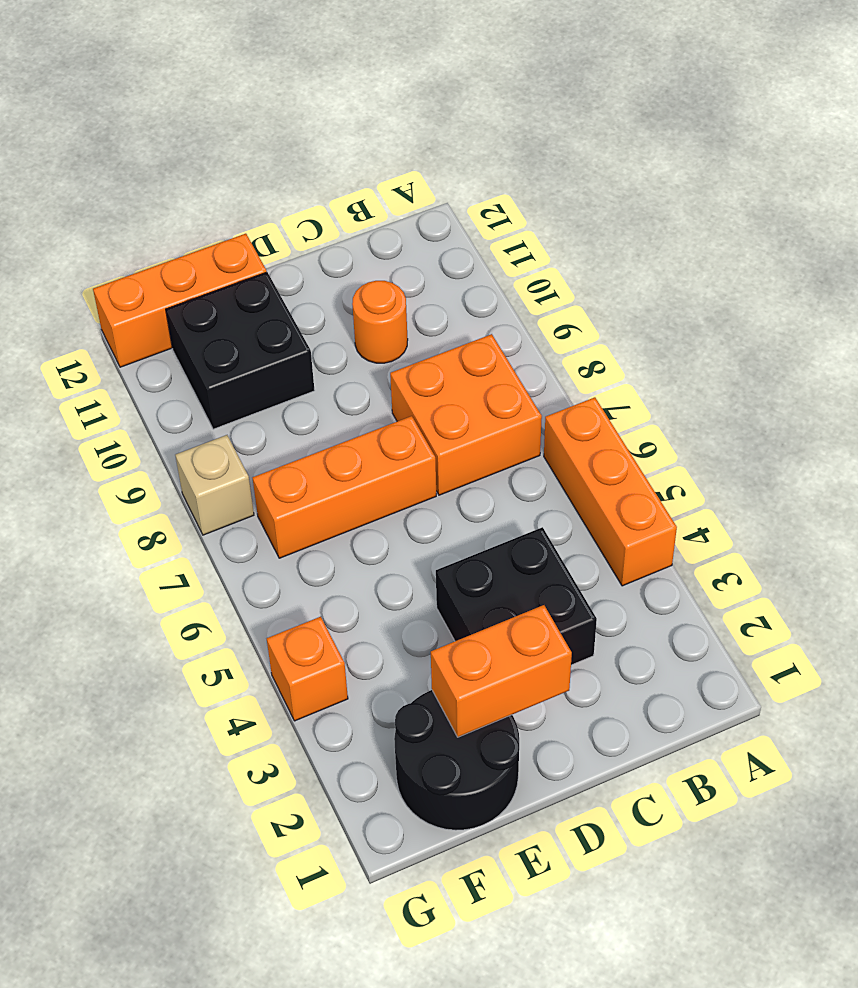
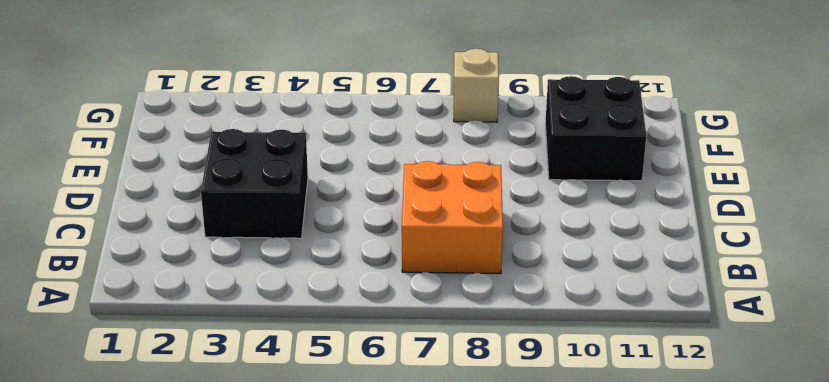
none -> orange brick A4:A6 level 1
none -> orange round brick C10 level 1

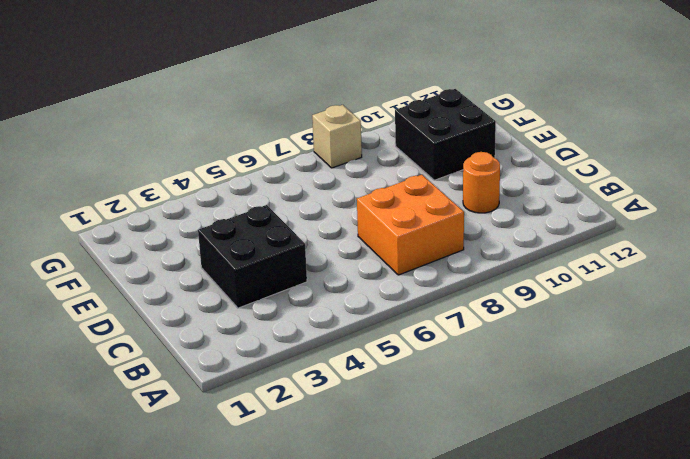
none -> orange brick A4:A6 level 1
none -> orange brick D7:F7 level 1

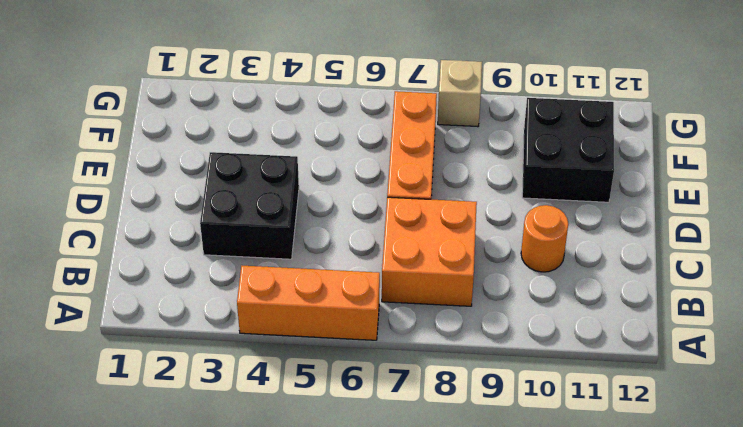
none -> black round brick E1:F2 level 1
none -> orange brick E12:G12 level 1

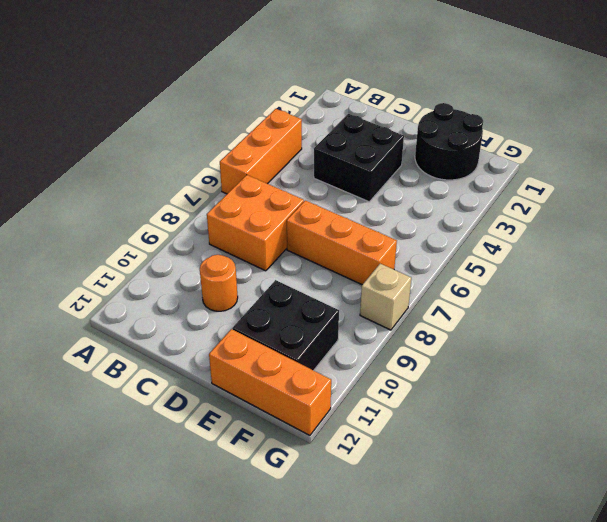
none -> orange brick G4 level 1
none -> orange brick D2:E2 level 2

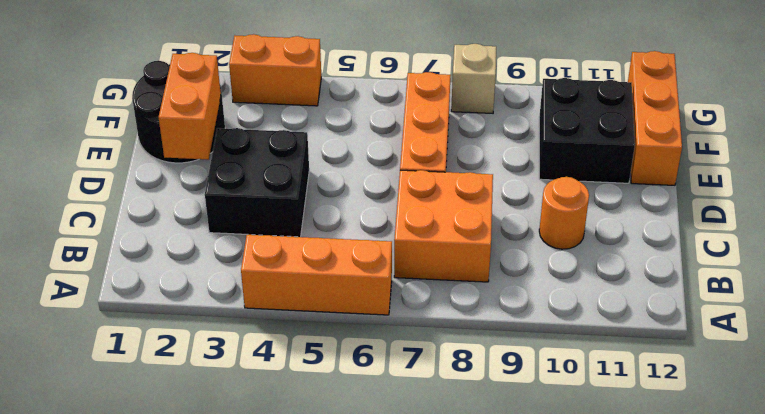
orange brick G3:G4 level 1 -> orange brick G4 level 1

